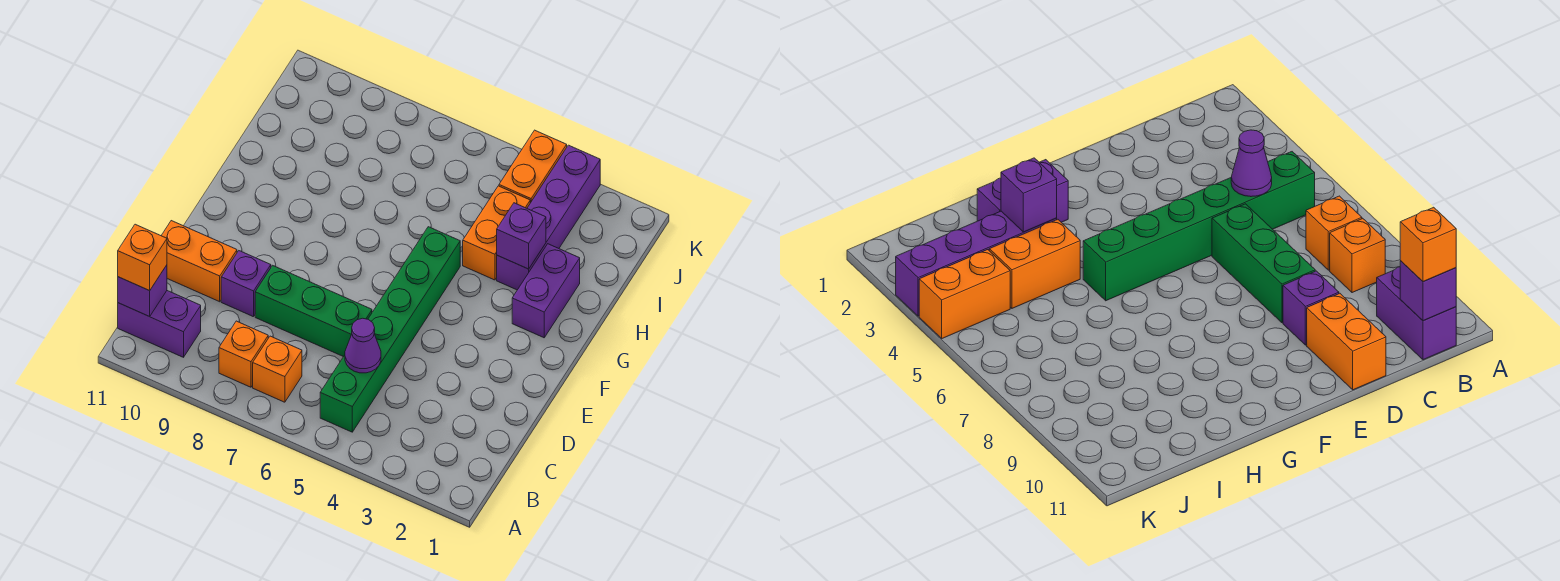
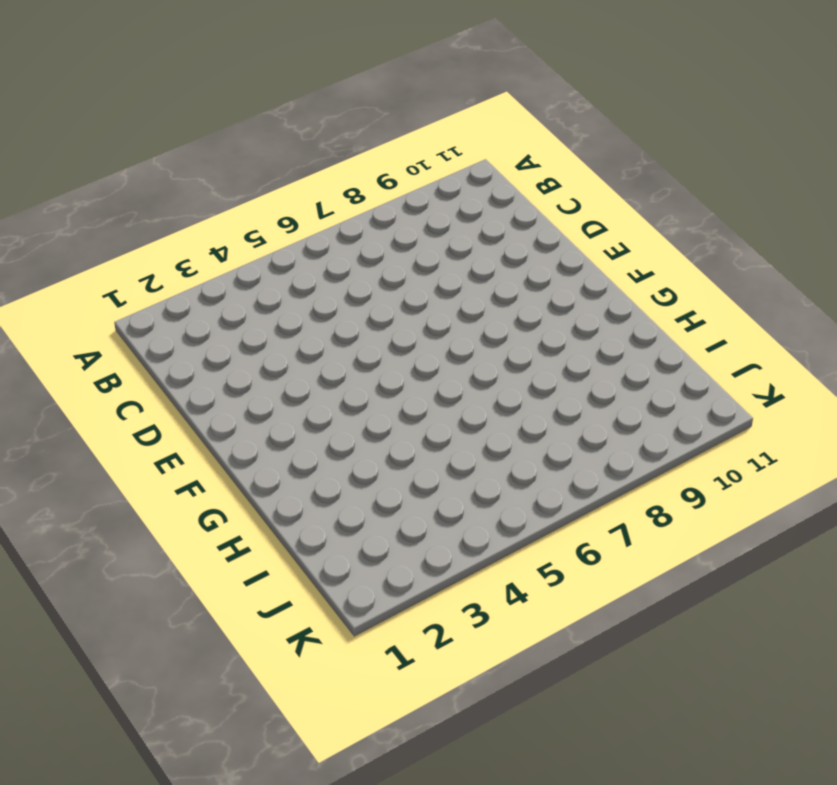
none -> green brick B5:G5 level 1
none -> orange brick B7 level 1
none -> orange brick B8 level 1

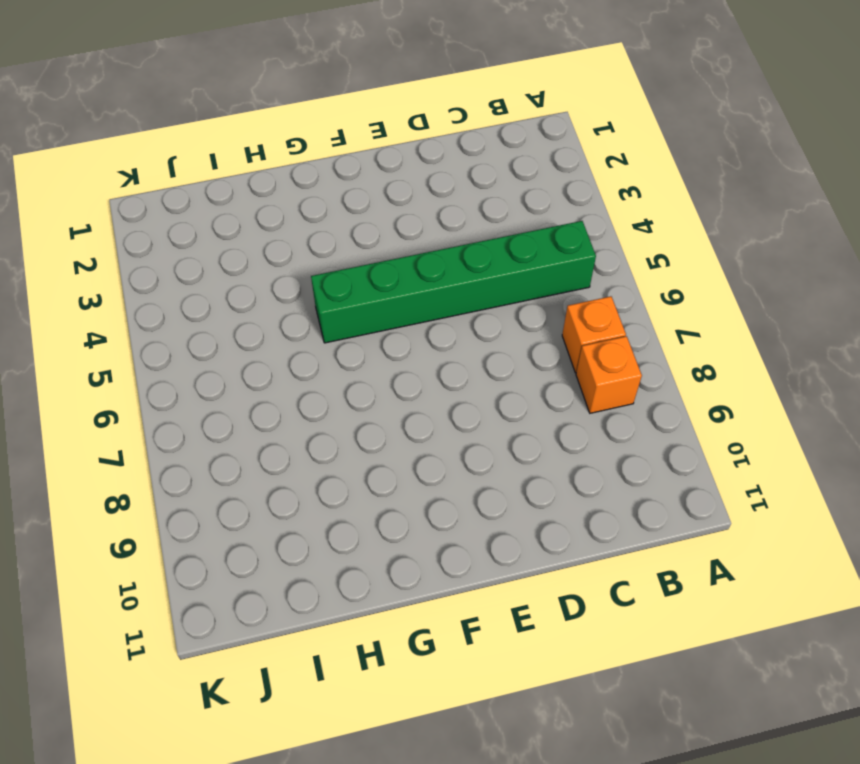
none -> purple brick B10:B11 level 1
none -> green brick D6:D8 level 1
none -> purple brick D9 level 1

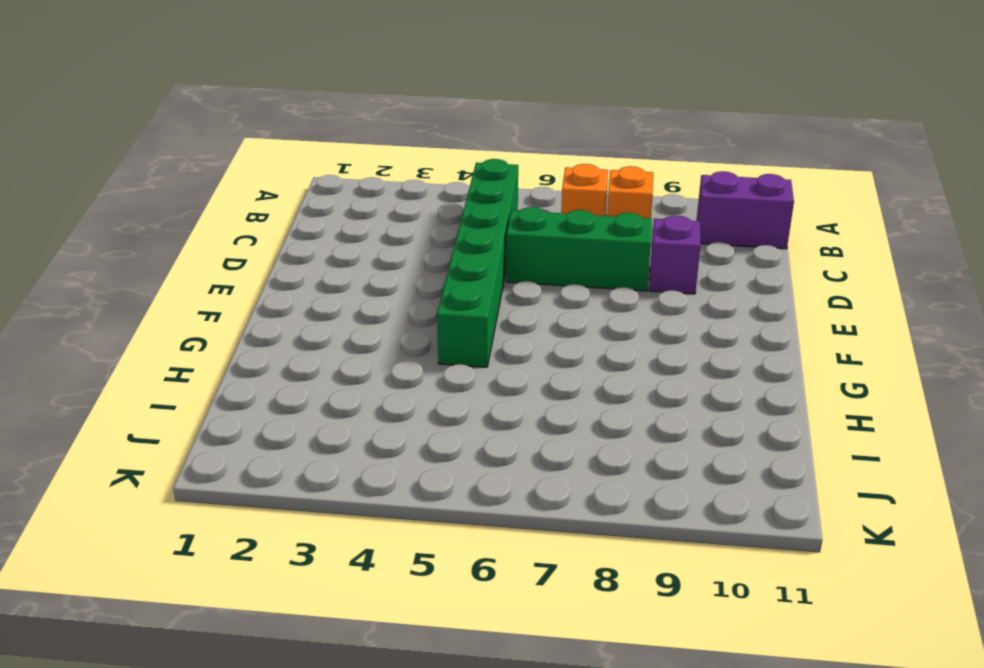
none -> orange brick D10:D11 level 1
none -> purple brick G2:H2 level 1
none -> purple brick H3:K3 level 1

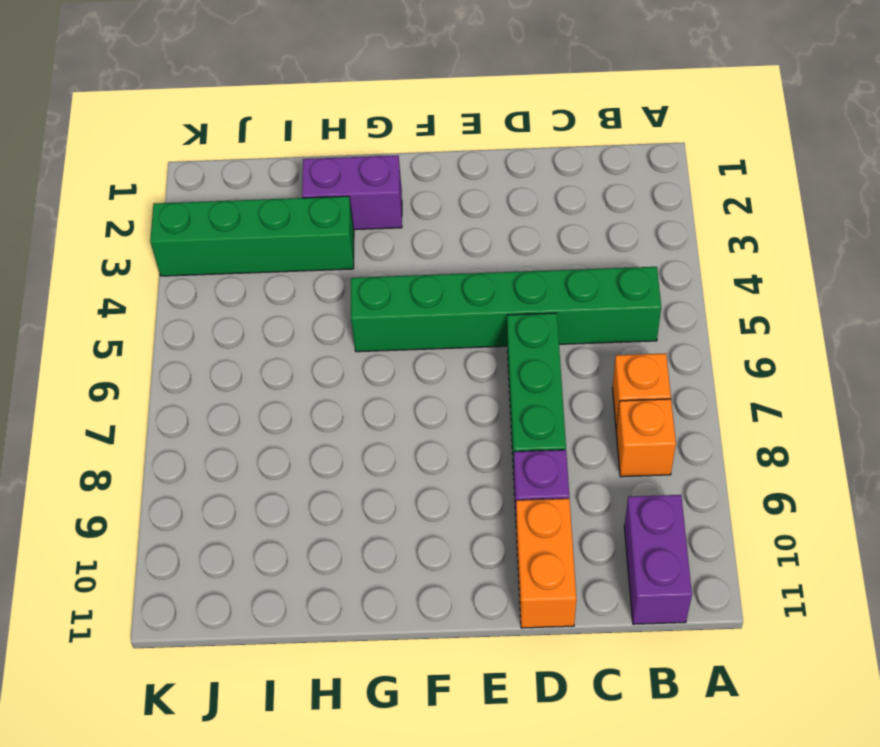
green brick H3:K3 level 1 -> purple brick H3:K3 level 1
none -> orange brick H4:I4 level 1
none -> orange brick J4:K4 level 1
none -> purple brick B11 level 2

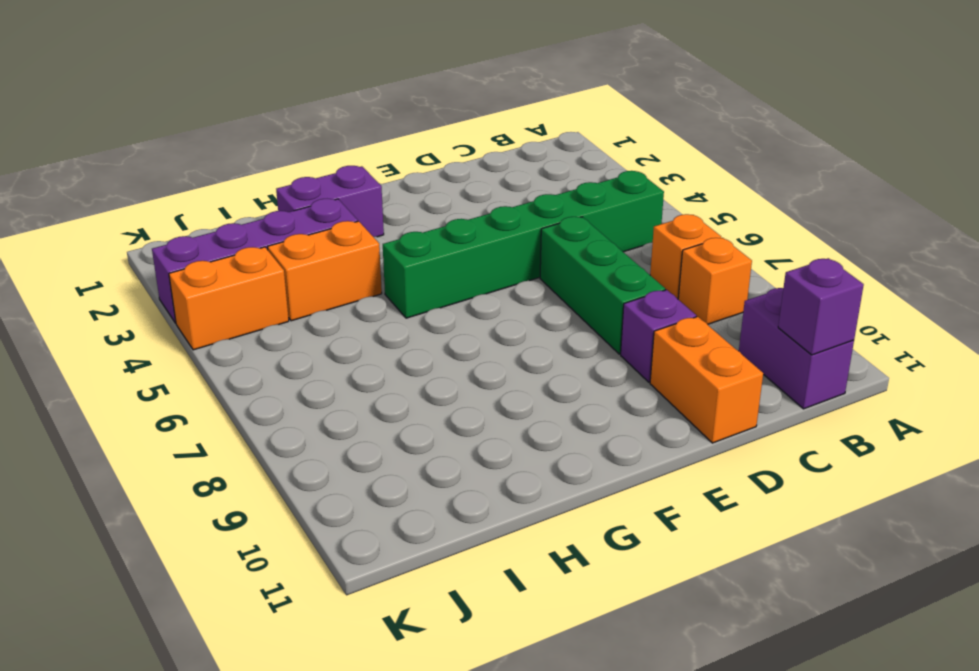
none -> purple cone C5 level 2
none -> purple brick H3 level 2
none -> orange brick B11 level 3

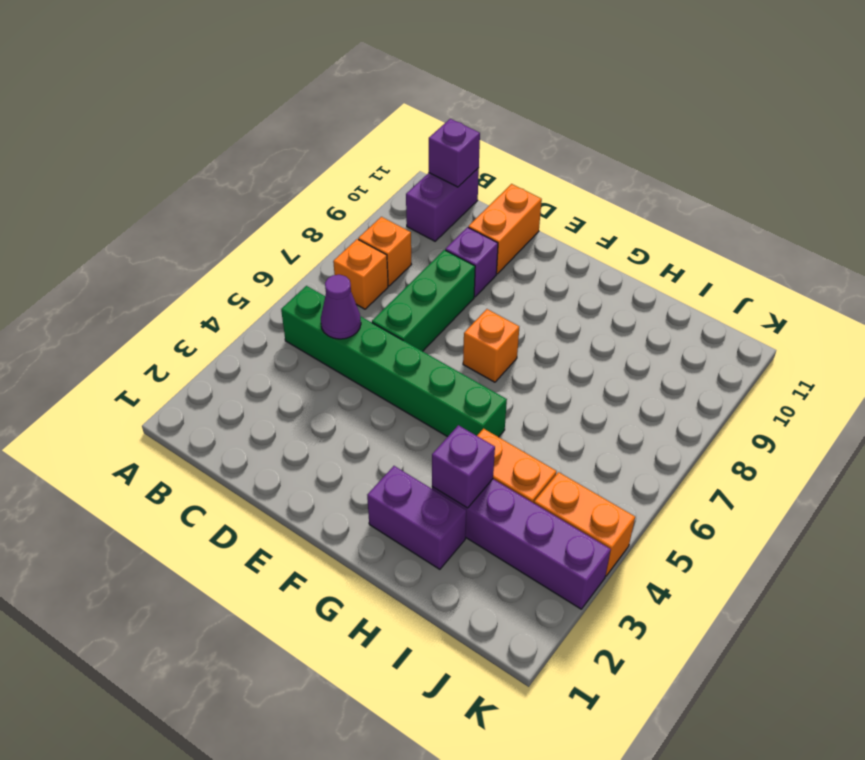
orange brick F7 level 1 -> orange brick B11 level 3

